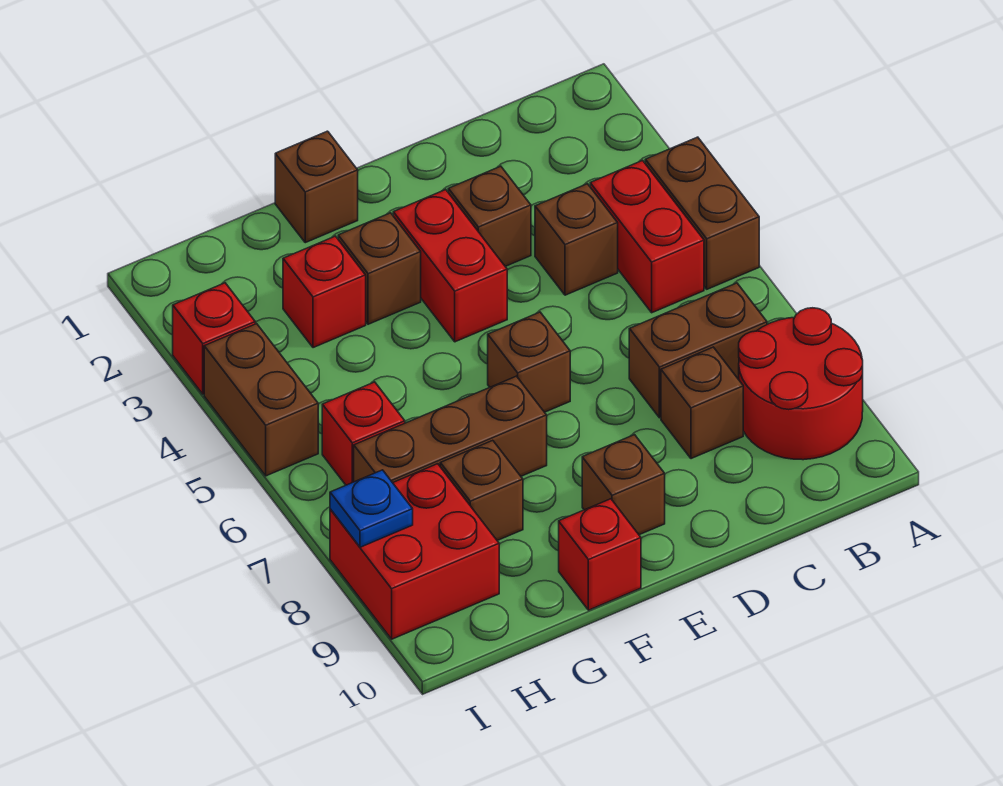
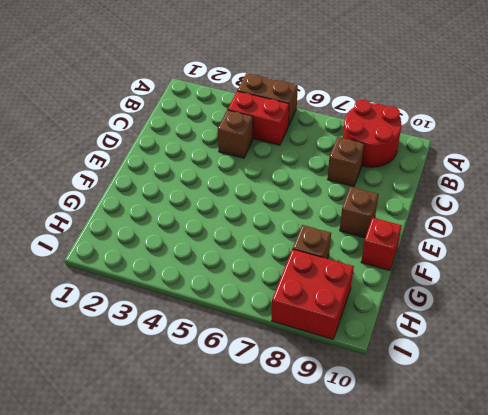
none -> brown brick B7:C7 level 1
none -> brown brick D3 level 1
none -> red brick E3:E4 level 1

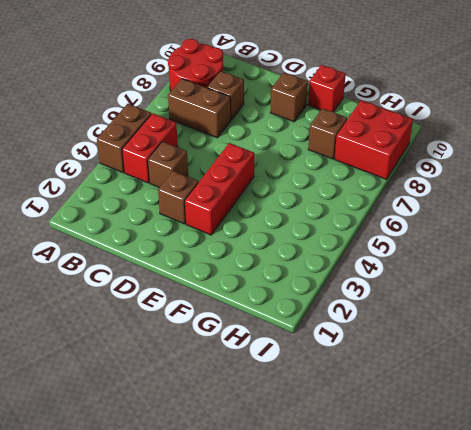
red brick E3:E5 level 1 -> red brick E3:E4 level 1
none -> brown brick E6 level 1
none -> brown brick F1 level 1
none -> brown brick F3 level 1

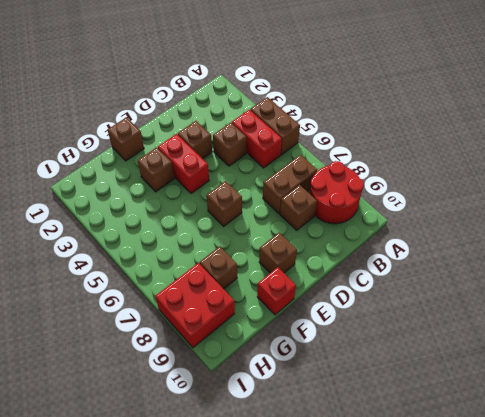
none -> brown brick F7:H7 level 1
none -> red brick G3 level 1
none -> red brick H6 level 1

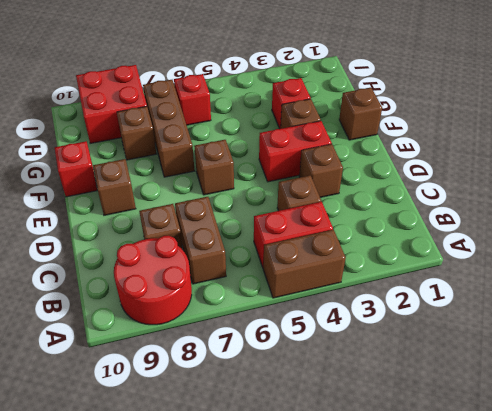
none -> red brick I3 level 1
none -> brown brick I4:I5 level 1
none -> blue plate I8 level 2

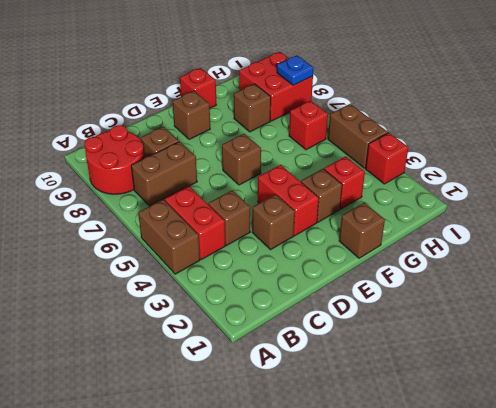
none -> brown brick F7:H7 level 1

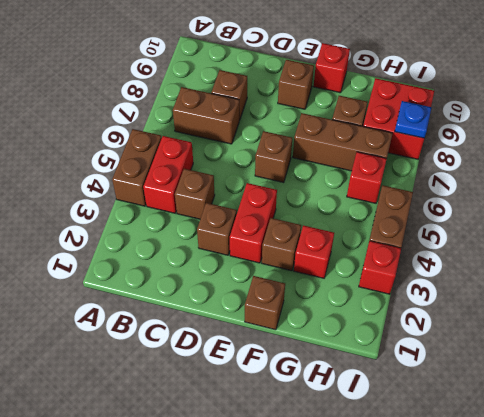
none -> red round brick A8:B9 level 1

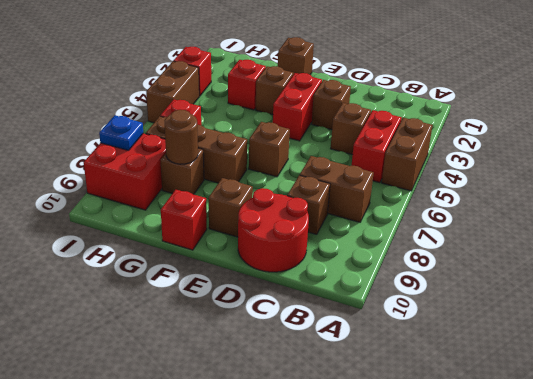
red round brick C9:D10 level 1 -> red round brick A8:B9 level 1
brown round brick G8 level 2 -> none

